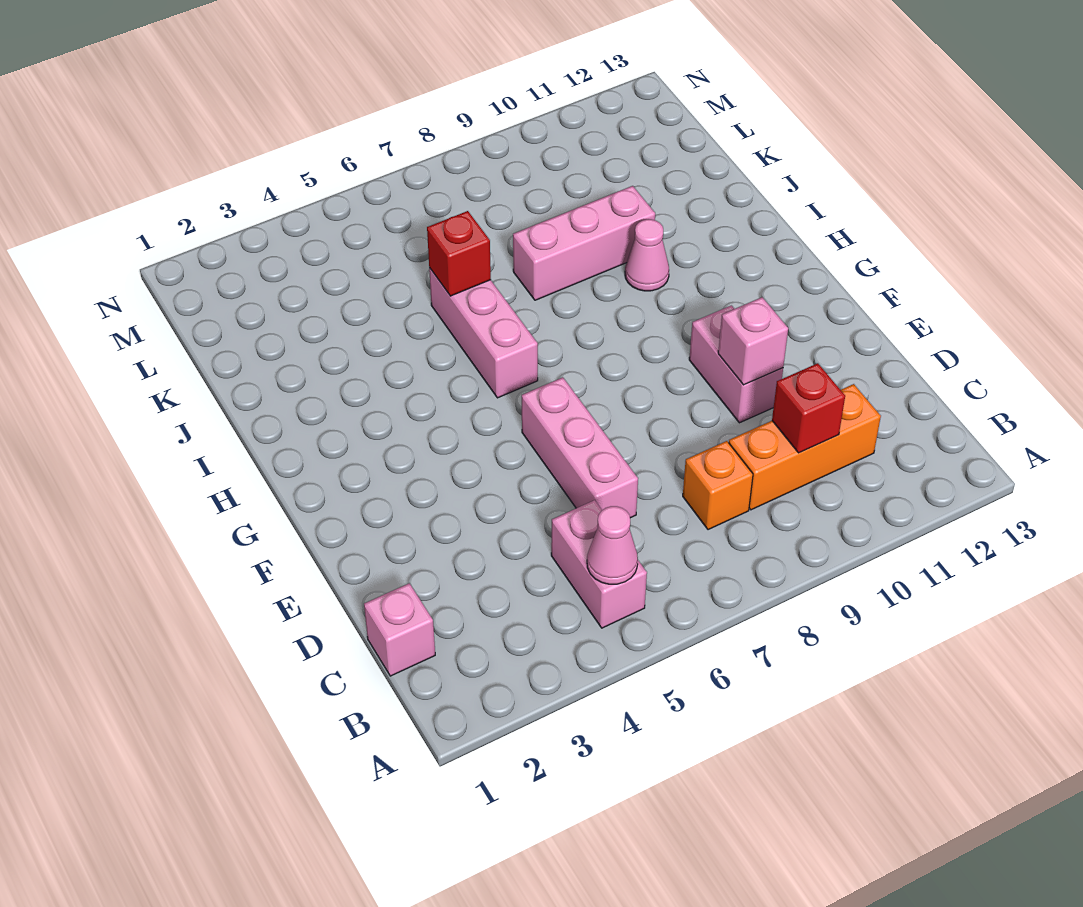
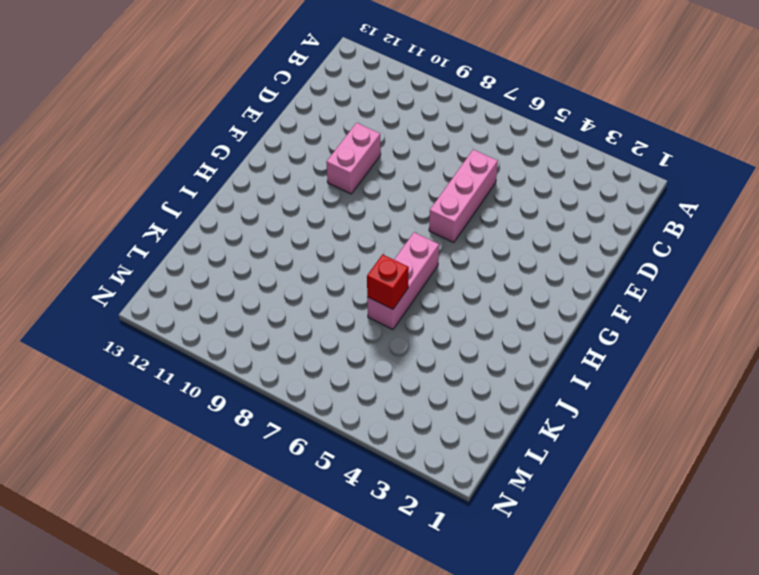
none -> pink brick B5:C5 level 1
none -> pink brick C1 level 1
none -> orange brick C8 level 1

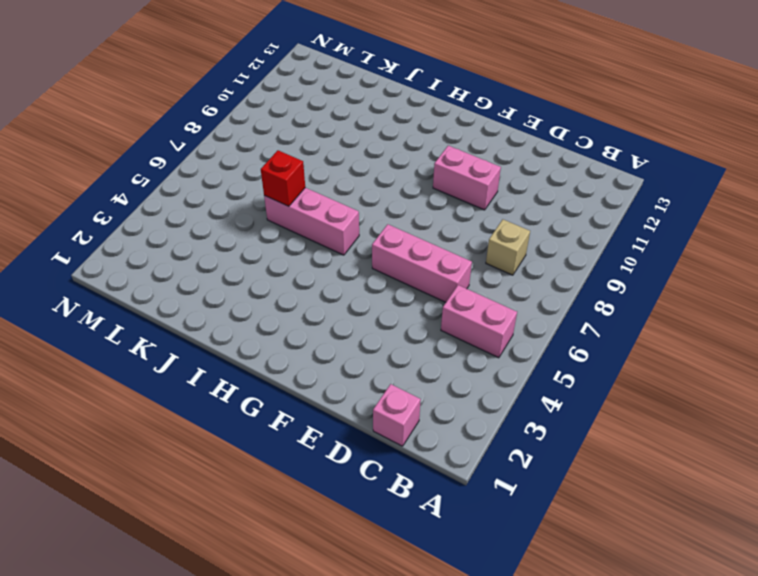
tan brick C8 level 1 -> orange brick C8 level 1
none -> orange brick C9:C11 level 1
none -> pink cone I10 level 1
none -> pink brick J8:J10 level 1

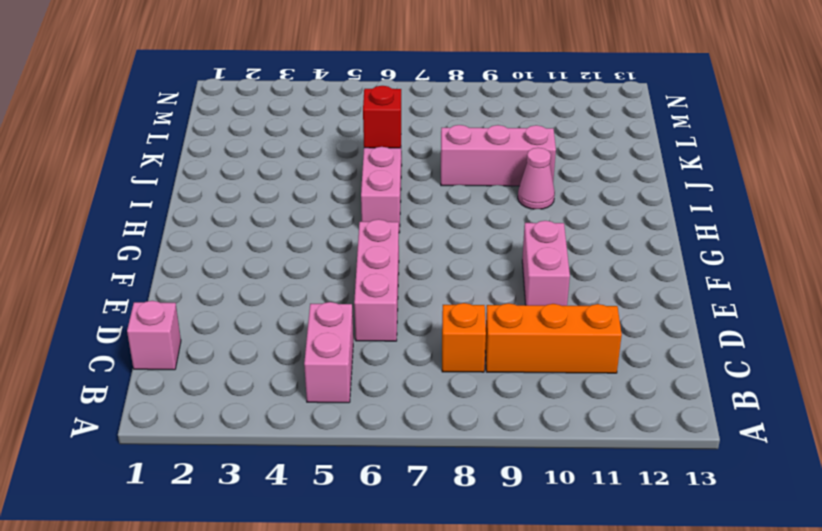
none -> pink cone B5 level 2
none -> red brick C10 level 2
none -> pink brick E10 level 2

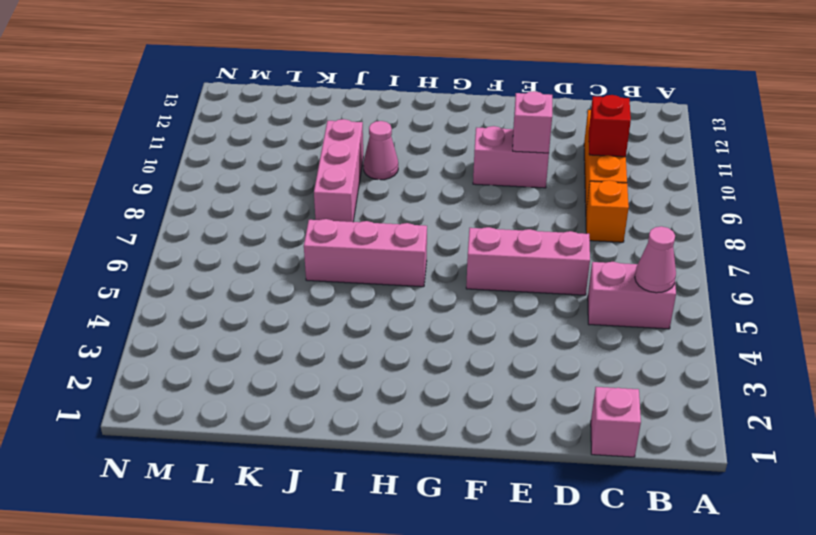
none -> red brick J6 level 2

